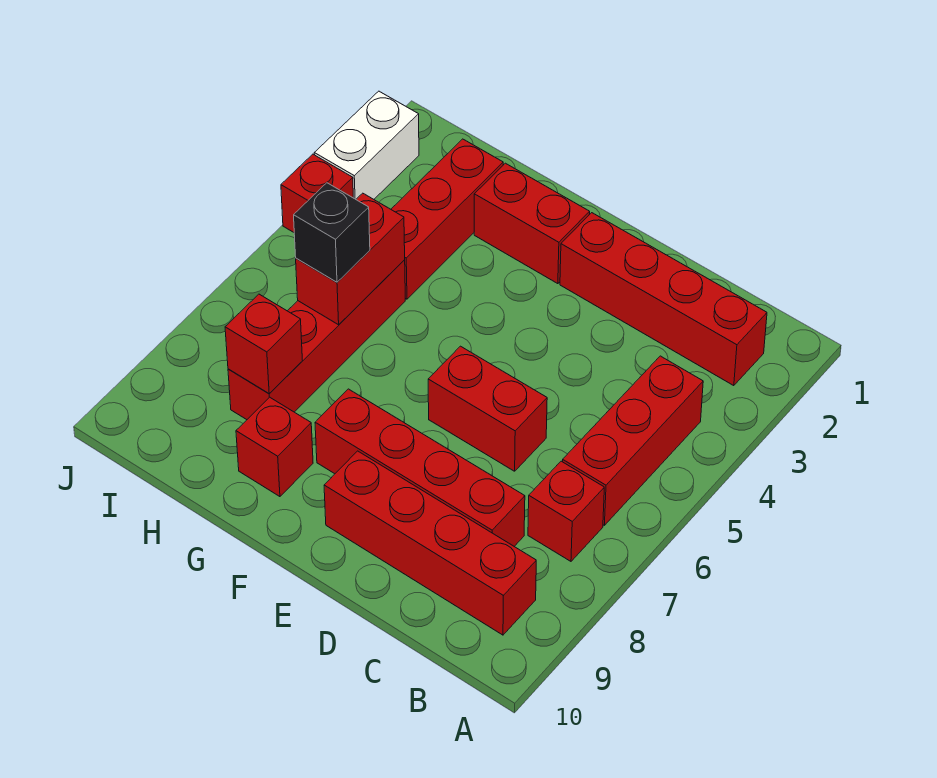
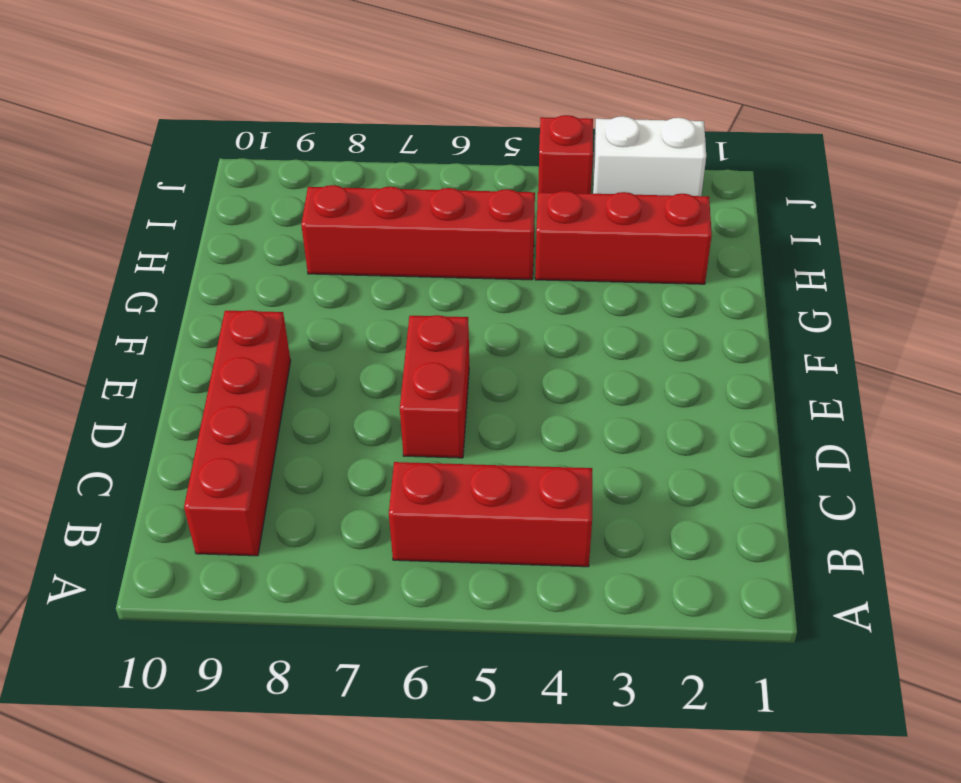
none -> red brick B2:E2 level 1
none -> red brick B7 level 1
none -> red brick C8:F8 level 1

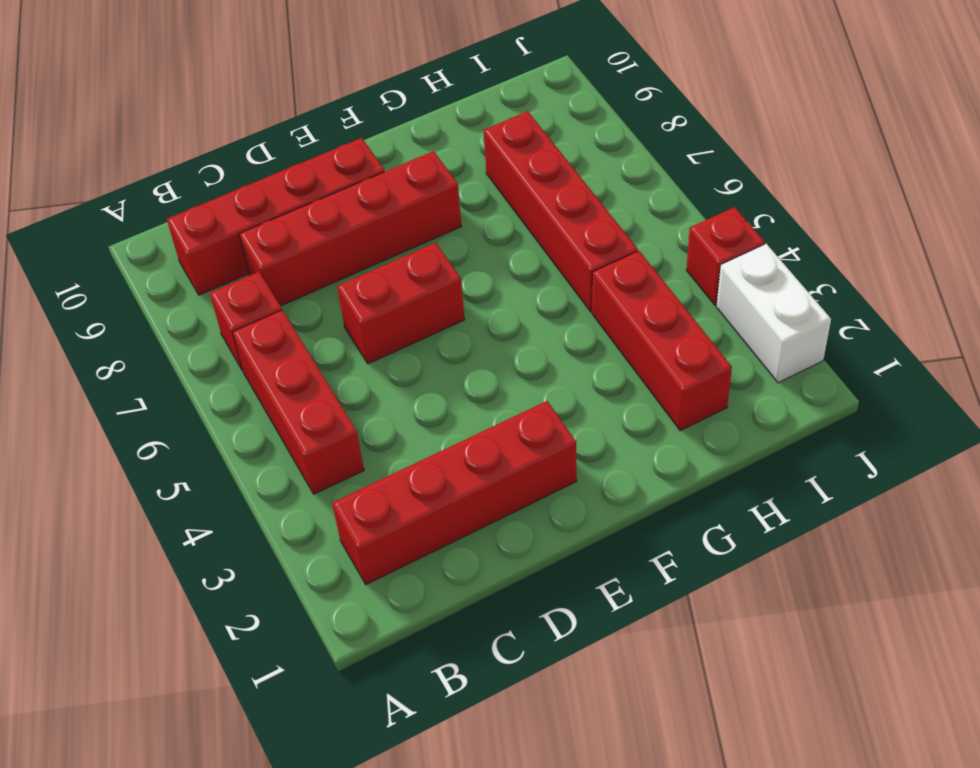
none -> red brick F2:G2 level 1
none -> red brick G9 level 1
none -> red brick H5:H6 level 2

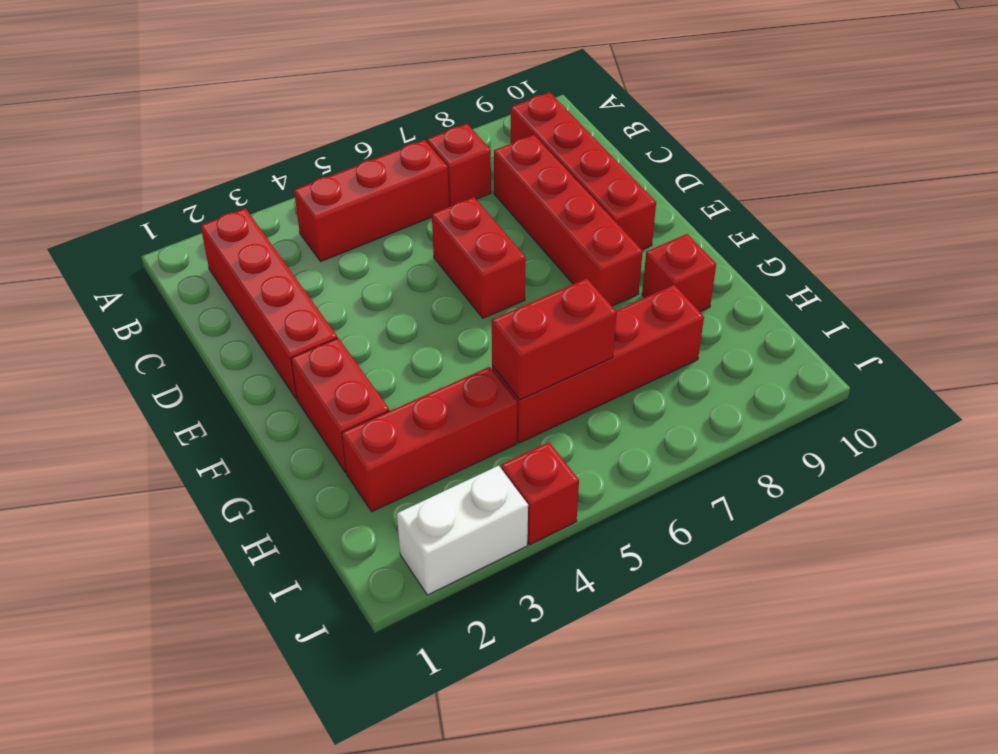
none -> red brick H8 level 2
none -> black brick H6 level 3

